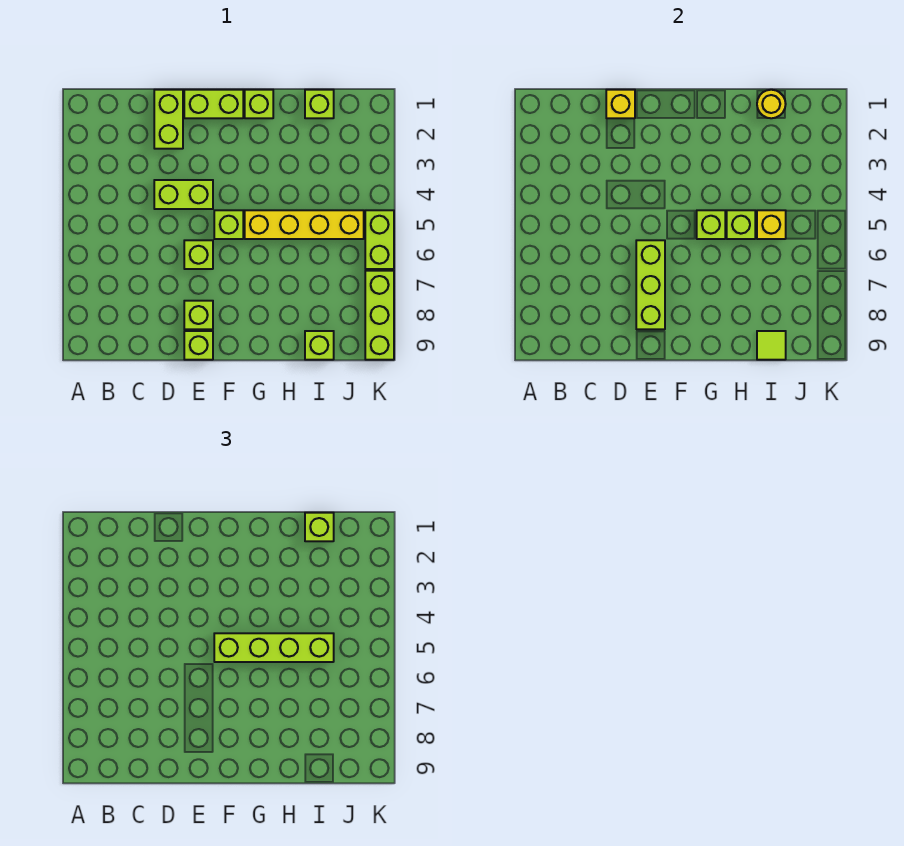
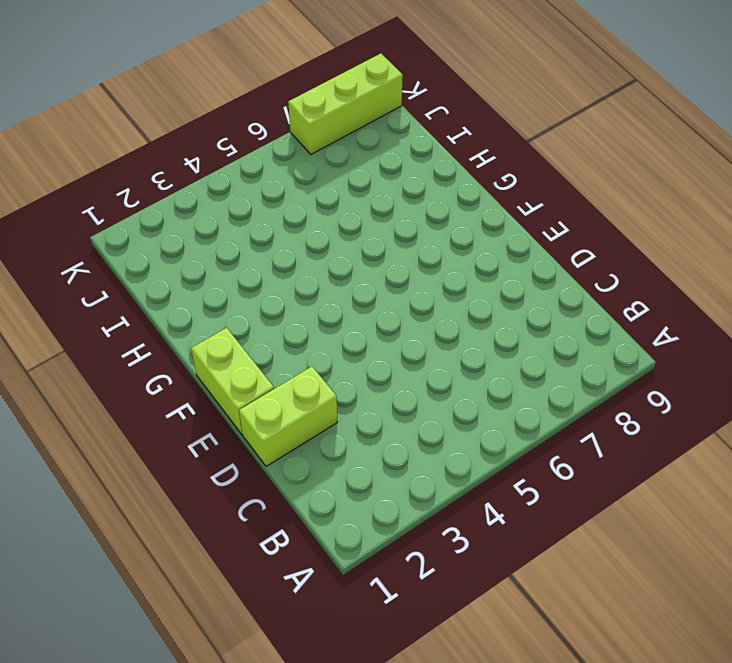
none -> lime brick D4:E4 level 1
none -> lime brick E6 level 1
none -> lime brick E8 level 1

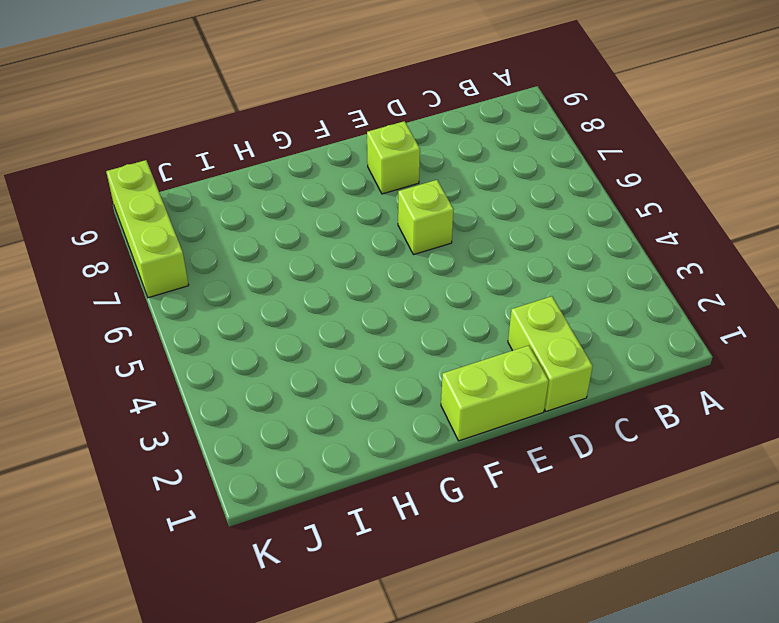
none -> lime brick D4:E4 level 1
none -> lime brick E9 level 1
none -> lime brick F5 level 1

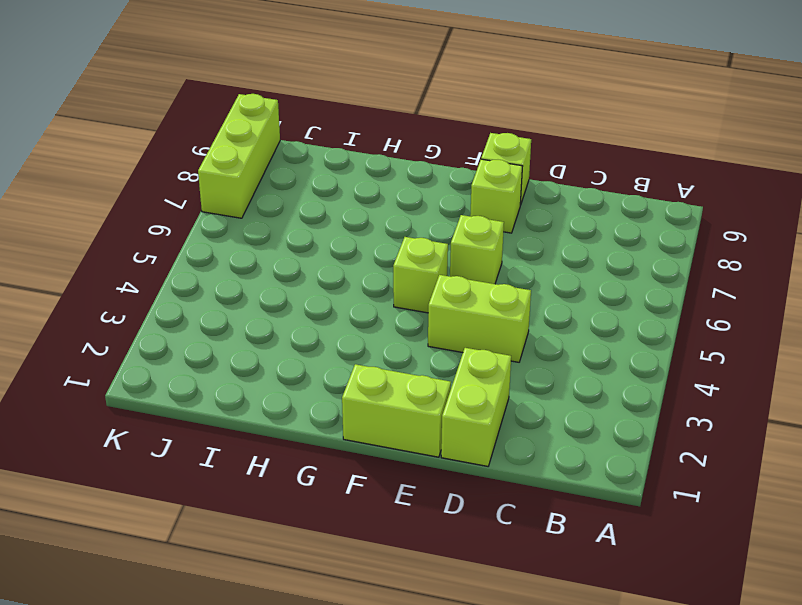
none -> lime brick G1 level 1
none -> yellow brick G5:J5 level 1
none -> lime brick I1 level 1

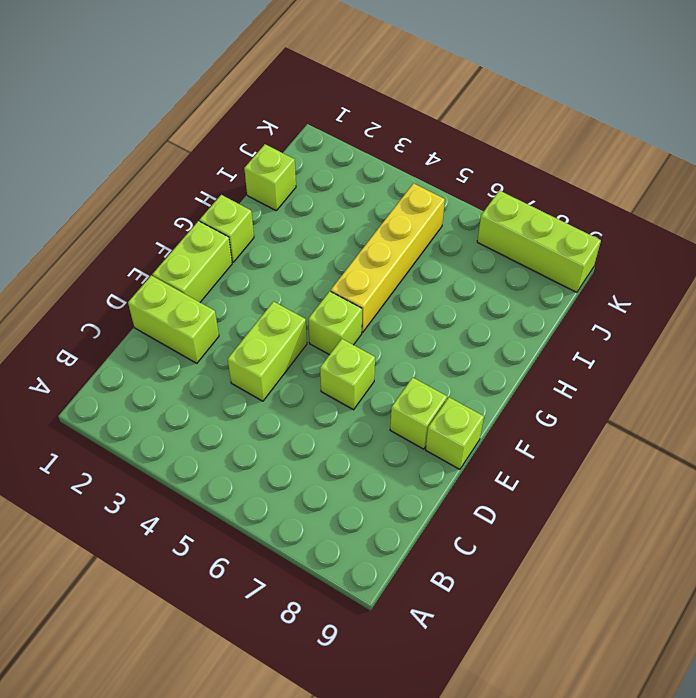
none -> lime brick I9 level 1
none -> lime brick K5:K6 level 1
none -> yellow brick D1 level 2

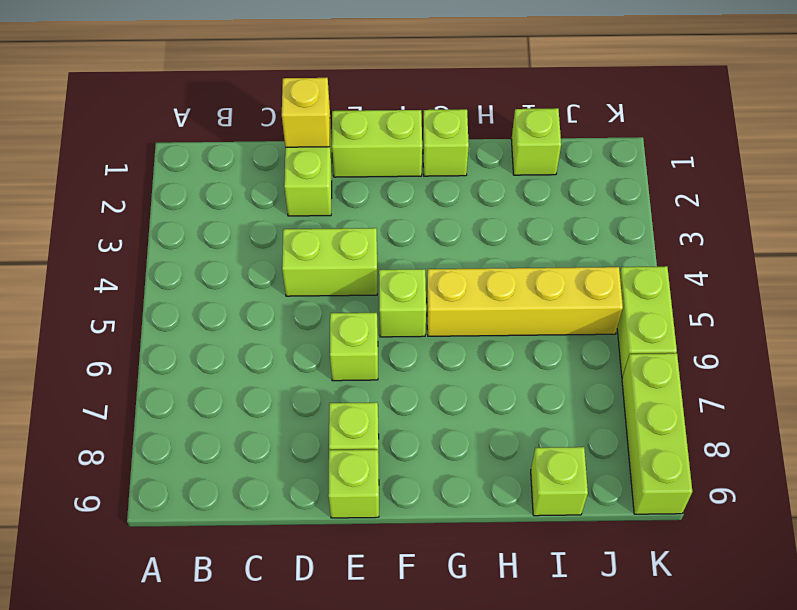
none -> lime brick E6:E8 level 2
none -> lime brick G5 level 2
none -> lime brick H5 level 2

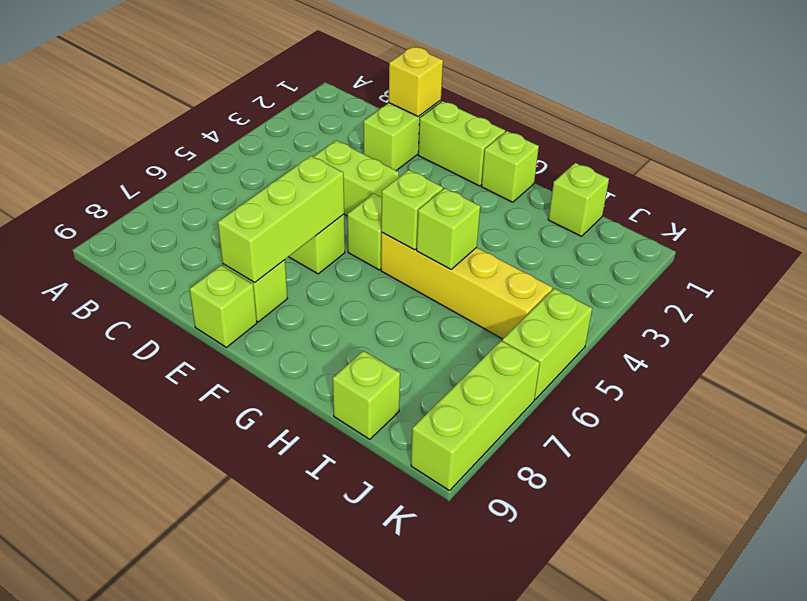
none -> yellow round brick I1 level 2
none -> yellow brick I5 level 2
none -> lime tile I9 level 2

